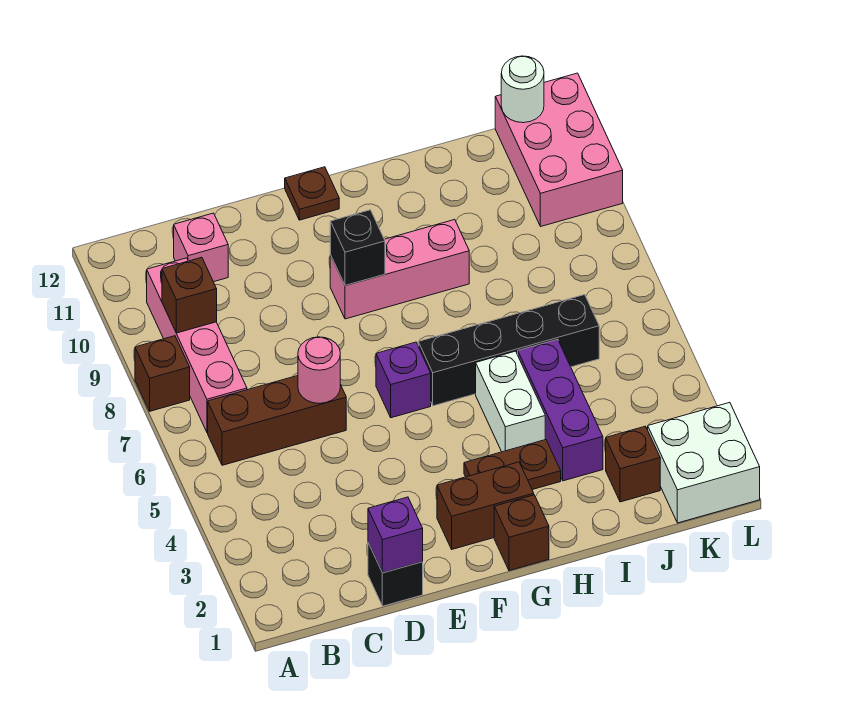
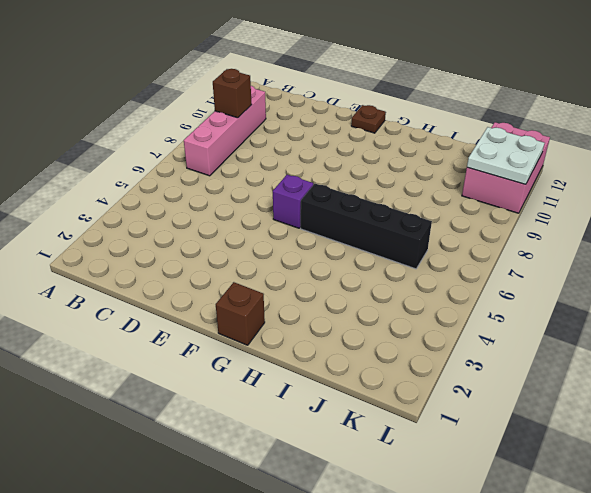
white plate K10:L11 level 2 -> none
none -> brown brick A8 level 1
none -> brown brick B6:D6 level 1
none -> pink brick C11 level 1

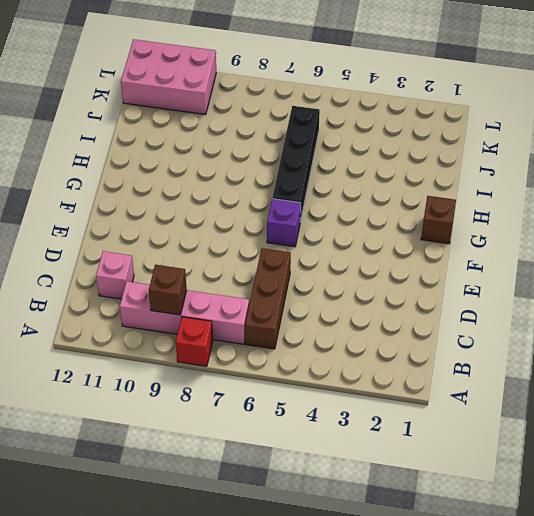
red brick A8 level 1 -> brown brick A8 level 1
none -> black brick D1 level 1
none -> brown brick F2:G2 level 1
none -> pink brick F9:H9 level 1

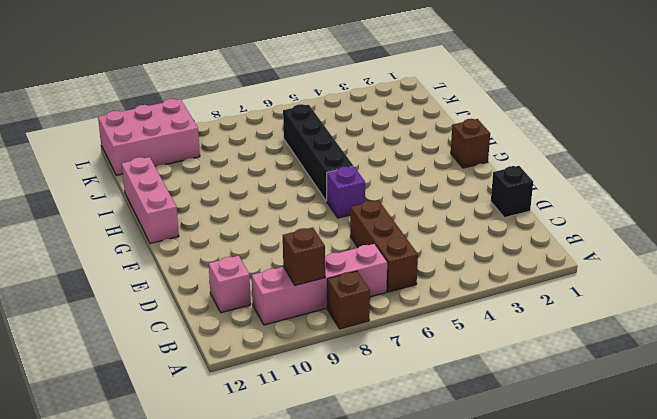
pink brick G12:I12 level 1 -> pink brick F9:H9 level 1
none -> brown brick F2:G2 level 1
none -> brown plate F12 level 1
none -> brown plate G3:H3 level 1

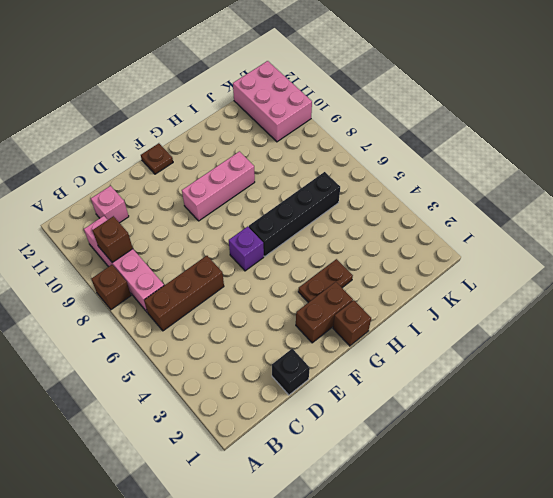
none -> white brick H4:H5 level 1
none -> purple brick I3:I5 level 1
none -> brown brick J2 level 1

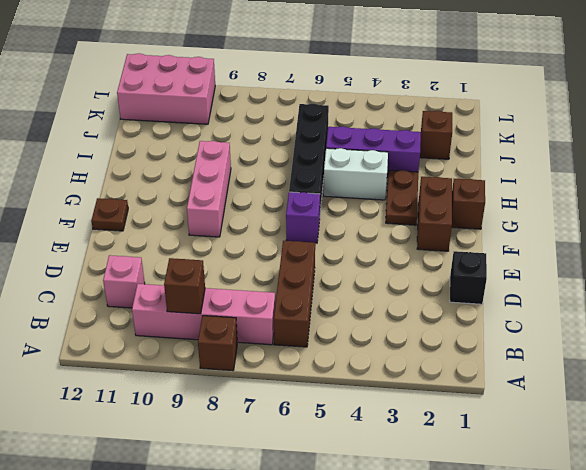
none -> white brick K1:L2 level 1
none -> purple brick D1 level 2
none -> pink round brick D6 level 2

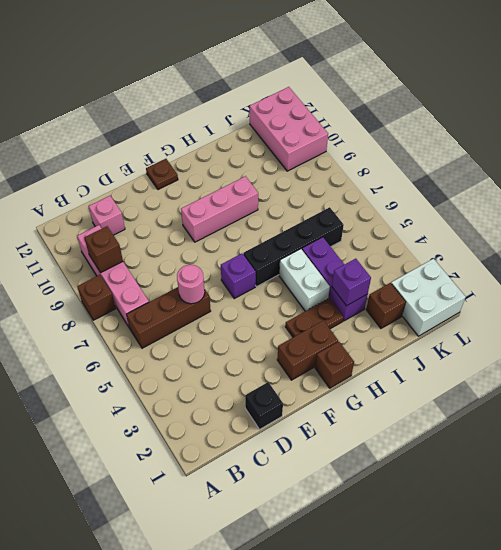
purple brick I3 level 2 -> purple brick D1 level 2
none -> black brick F9 level 2
none -> white round brick K12 level 2

